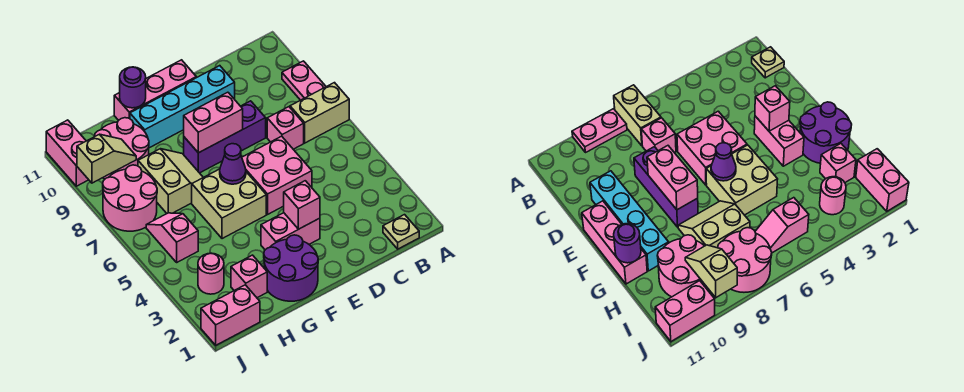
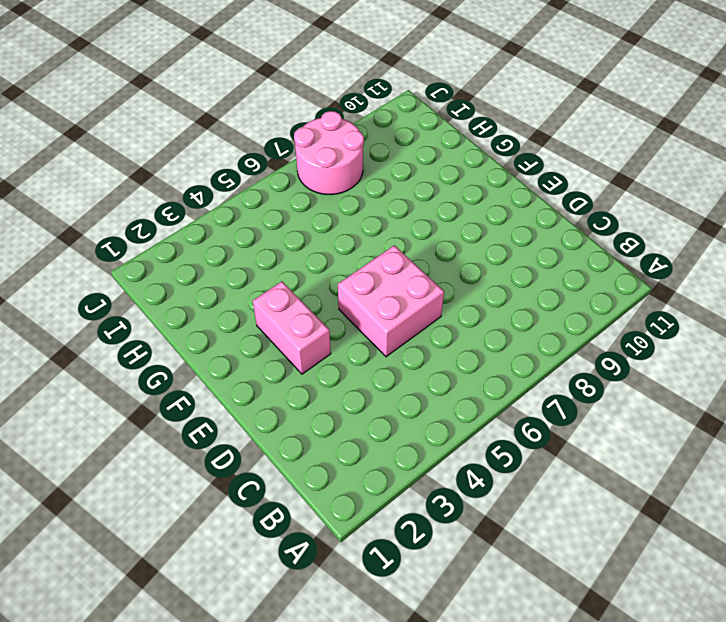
none -> tan brick A7:B7 level 1
none -> pink plate A8:A9 level 1
none -> tan plate B1 level 1

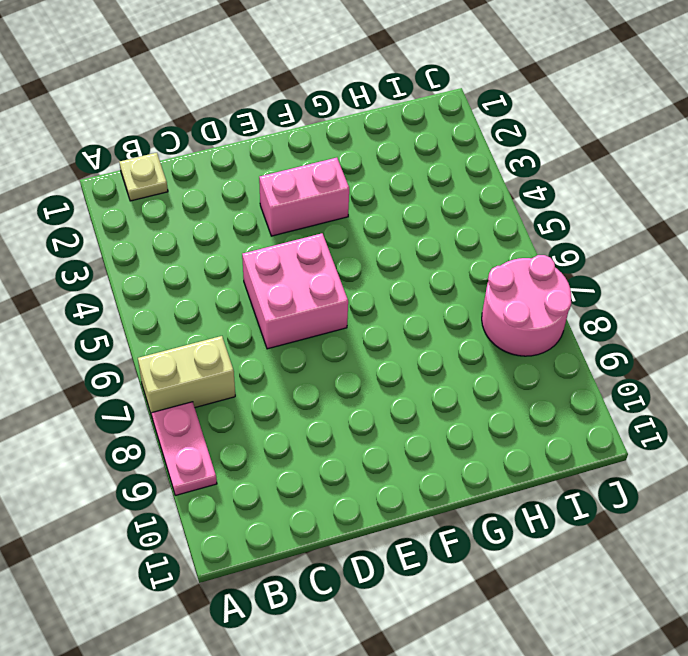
none -> pink brick C7 level 1
none -> purple brick D8:F8 level 1
none -> cyan brick D10:G10 level 1

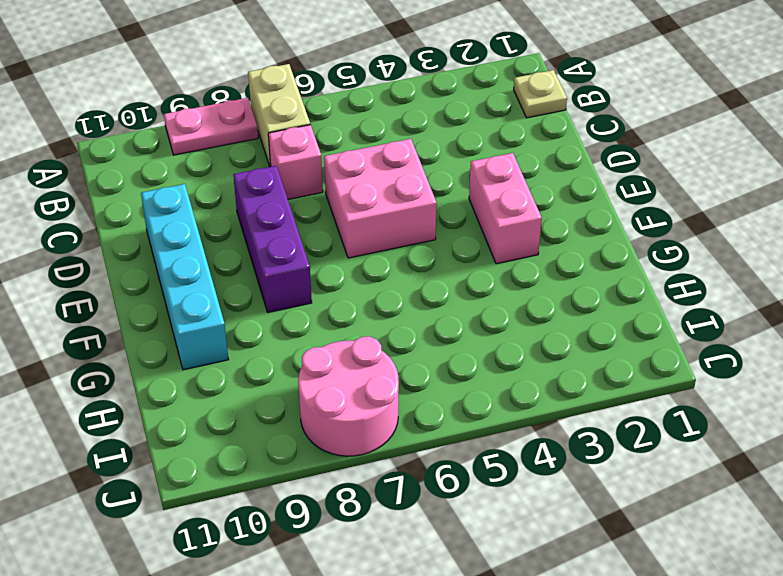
none -> pink brick E11:G11 level 1
none -> purple round brick F1:G2 level 1
none -> tan brick F5:G6 level 1

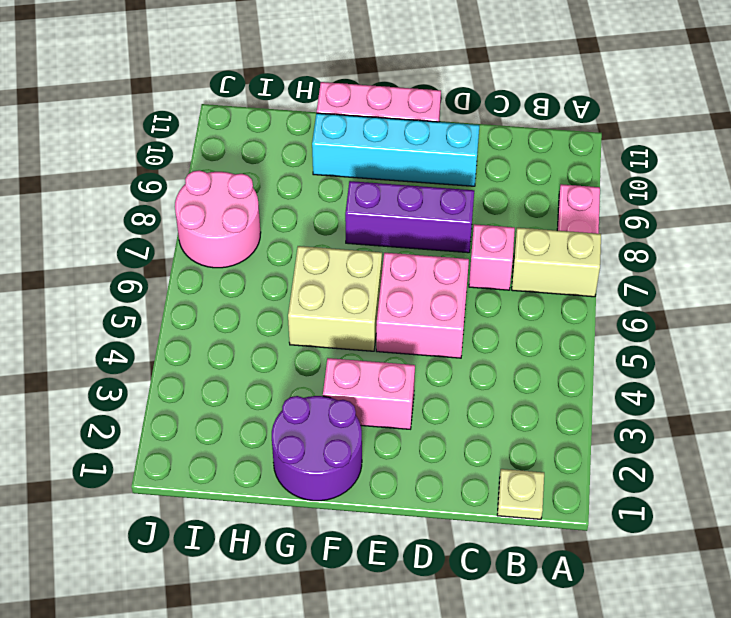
none -> tan slope G7:H8 level 1 top H
none -> pink brick H2 level 1
none -> pink round brick H9:I10 level 1

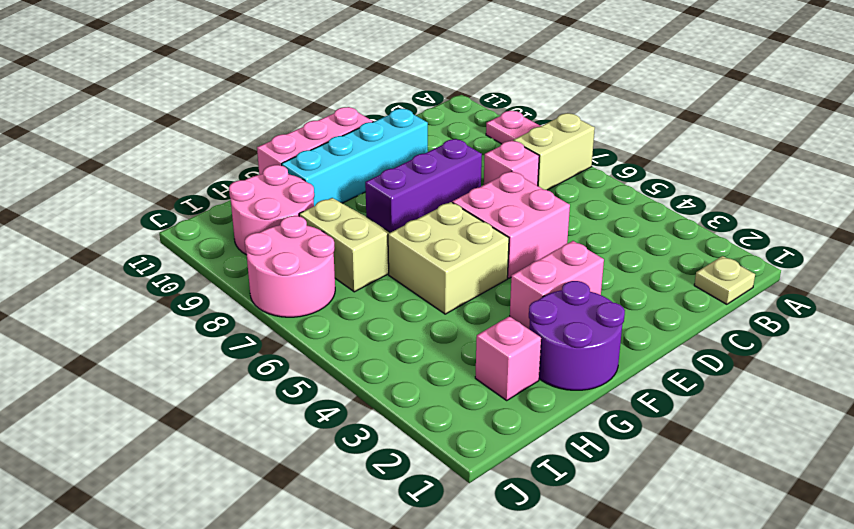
none -> pink brick I1:J1 level 1
none -> pink round brick I3 level 1
none -> pink slope I5:I6 level 1 top 5

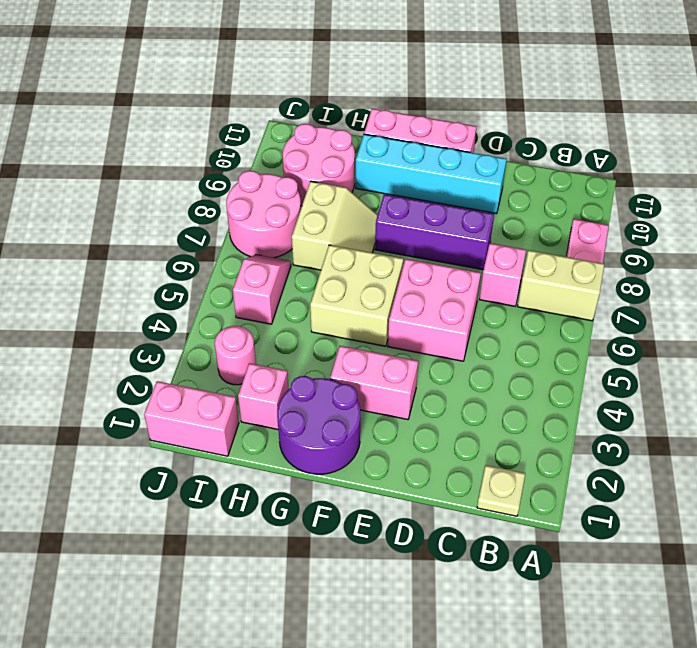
none -> pink brick J10:J11 level 1
none -> pink brick E3 level 2
none -> pink brick E8:F8 level 2

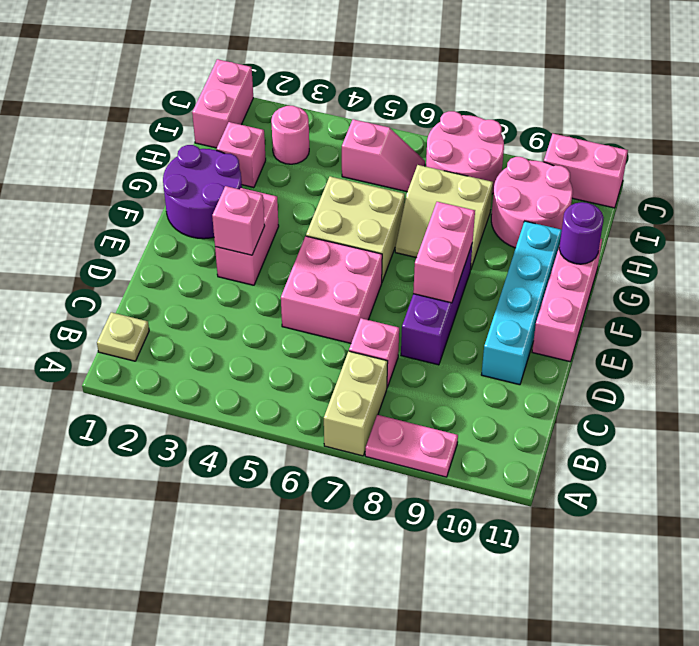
none -> purple cone F6 level 2
none -> tan slope I9:J9 level 2 top J

